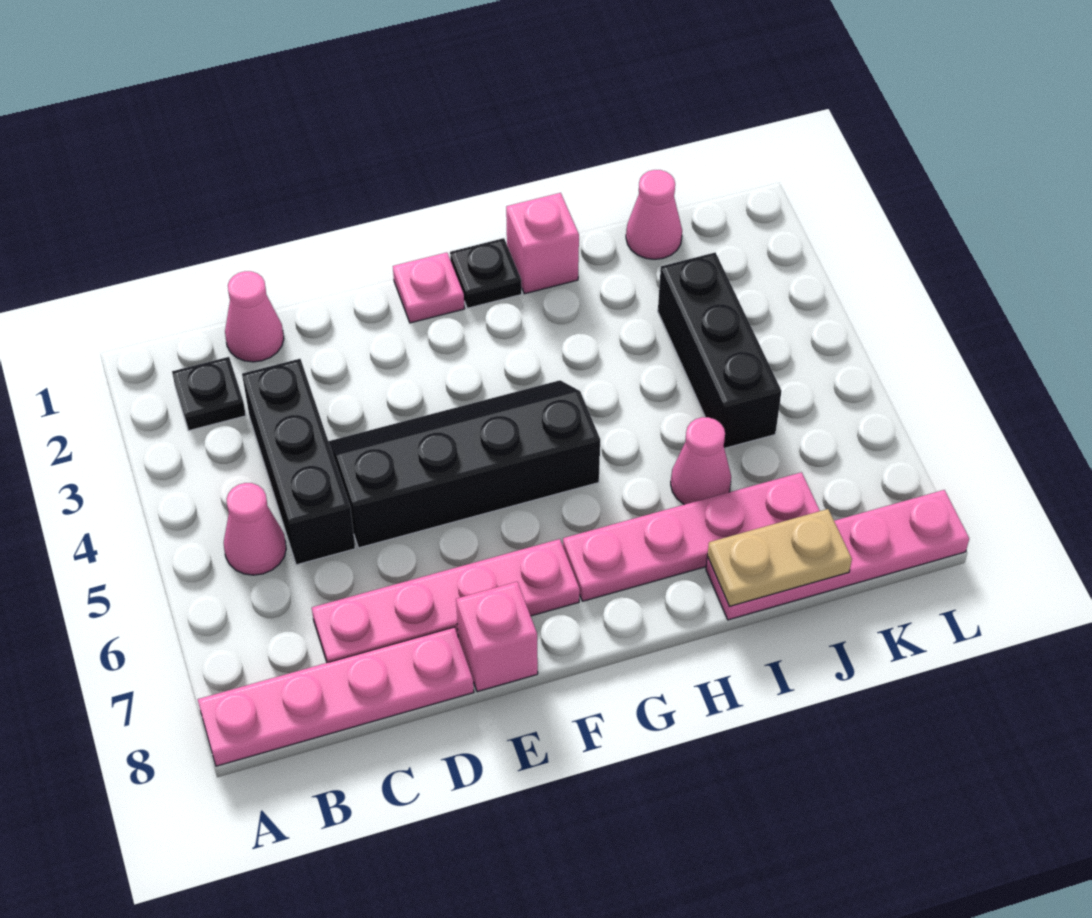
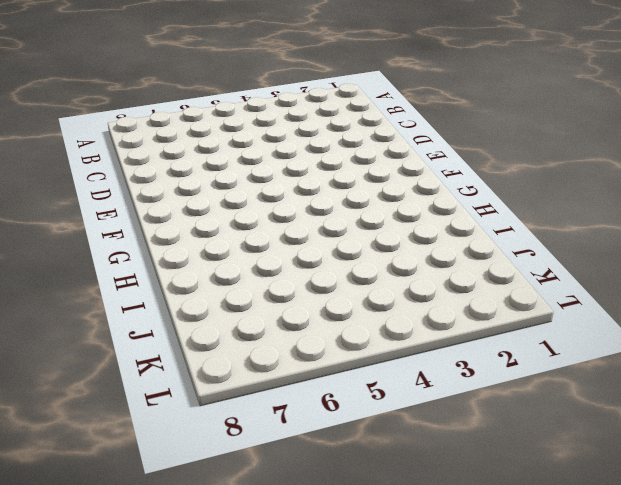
none -> pink plate A8:D8 level 1
none -> black plate B2 level 1
none -> pink cone B5 level 1

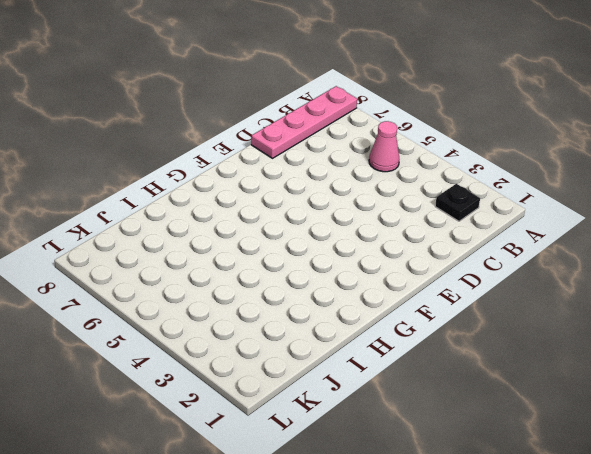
none -> pink cone C1 level 1
none -> black brick C3:C5 level 1
none -> pink plate C7:F7 level 1

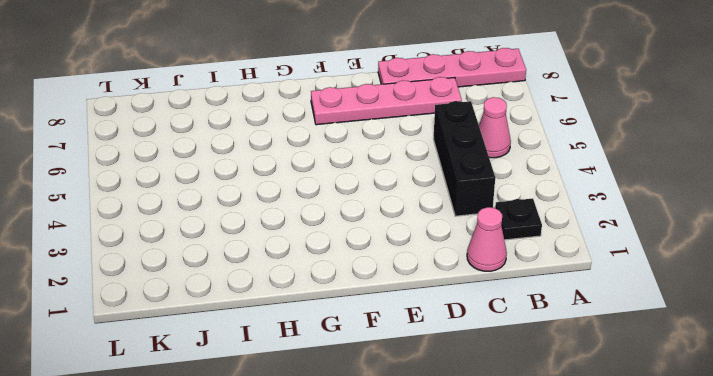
none -> black slope D4:G5 level 1 top 5
none -> pink brick E8 level 1
none -> pink plate F1 level 1

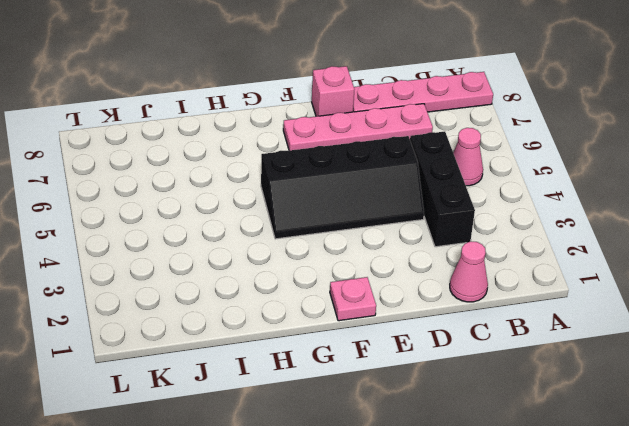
none -> black plate B2 level 1
none -> black plate G1 level 1
none -> pink plate G7:J7 level 1

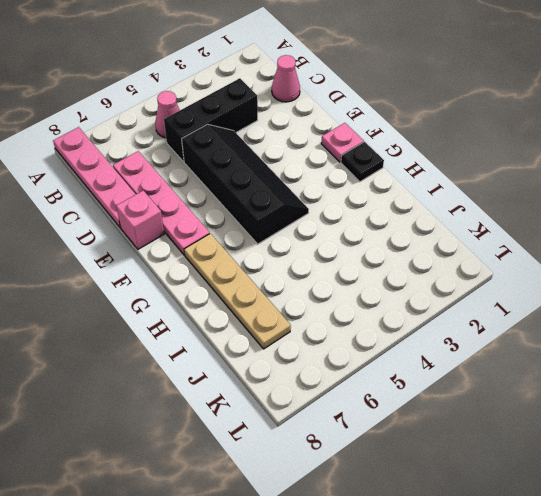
tan plate G7:J7 level 1 -> pink plate G7:J7 level 1
none -> black plate B2 level 1
none -> pink brick H1 level 1
none -> pink cone I6 level 1

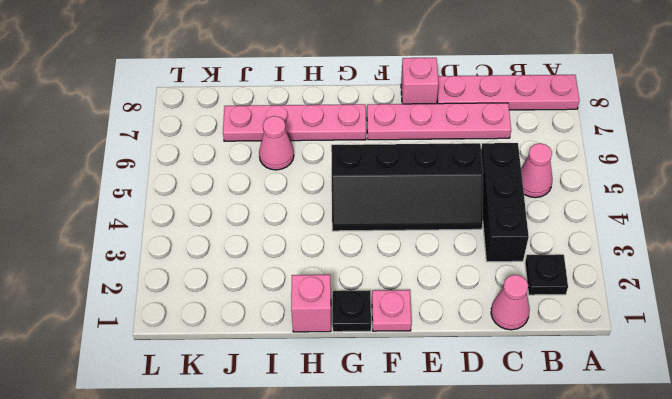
none -> pink plate I8:L8 level 1
none -> pink cone J1 level 1
none -> black brick J3:J5 level 1

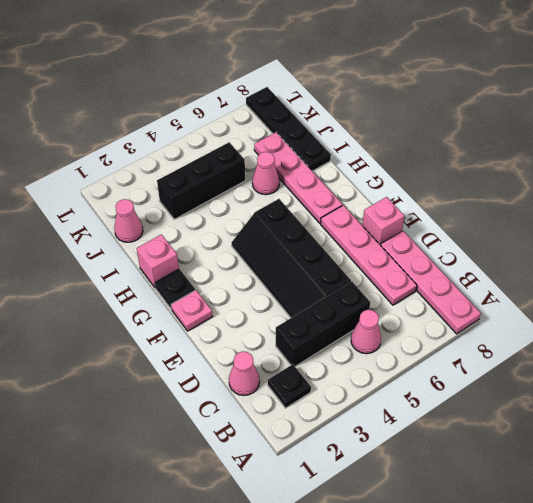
black plate I8:L8 level 1 -> pink plate I8:L8 level 1
none -> tan plate I8:J8 level 2

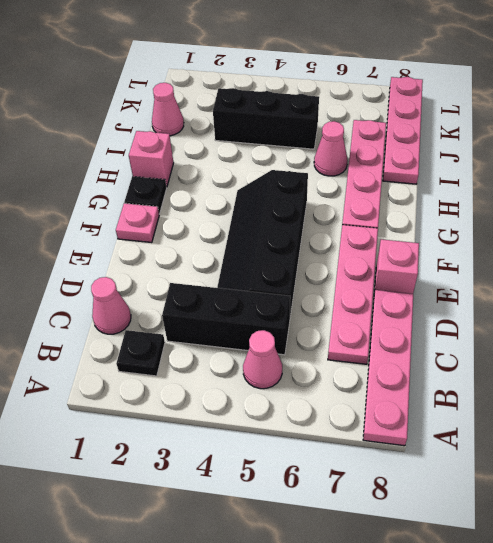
none -> tan plate I8:J8 level 2

